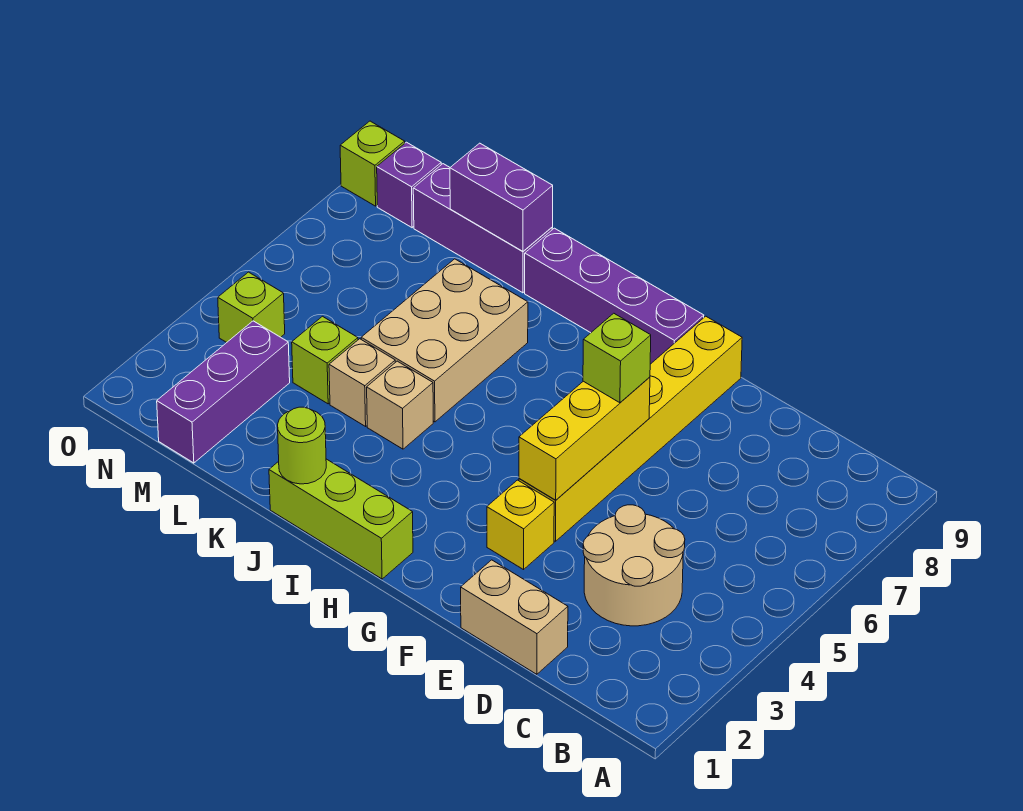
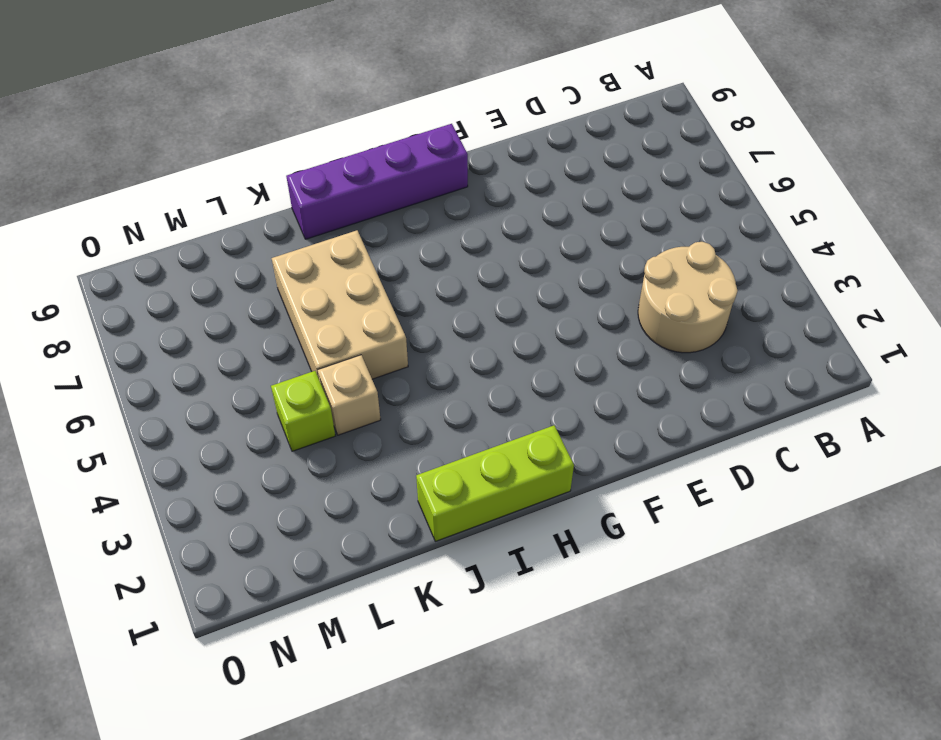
none -> tan brick D1:E1 level 1
none -> yellow brick F3 level 1
none -> yellow brick F4:F9 level 1

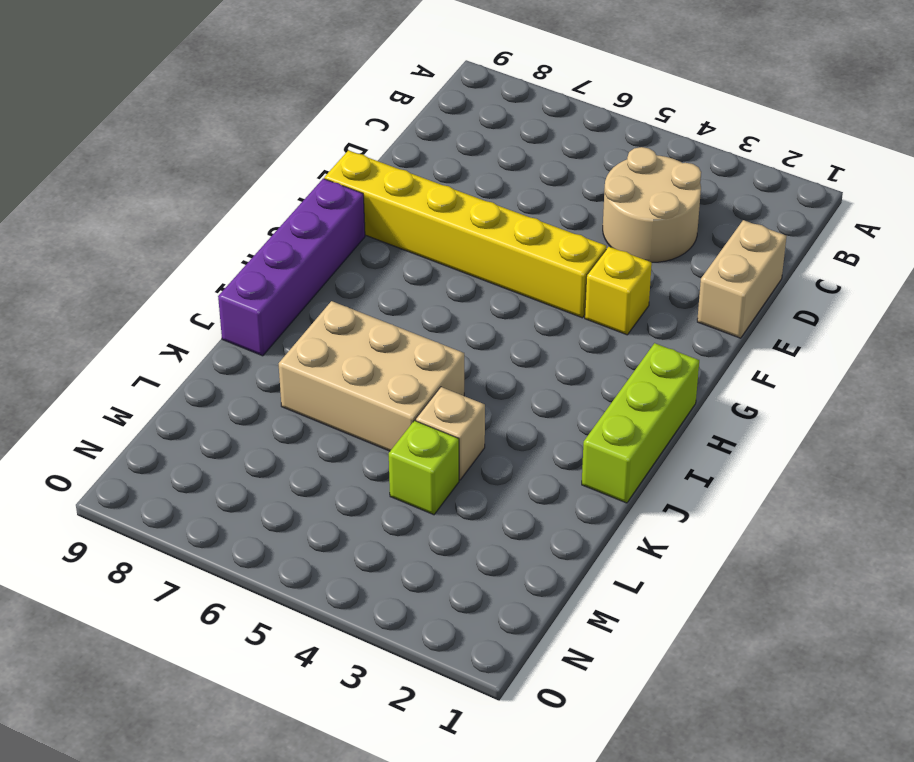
none -> tan brick J4 level 1
none -> purple brick K9:M9 level 1
none -> purple brick M1:M3 level 1

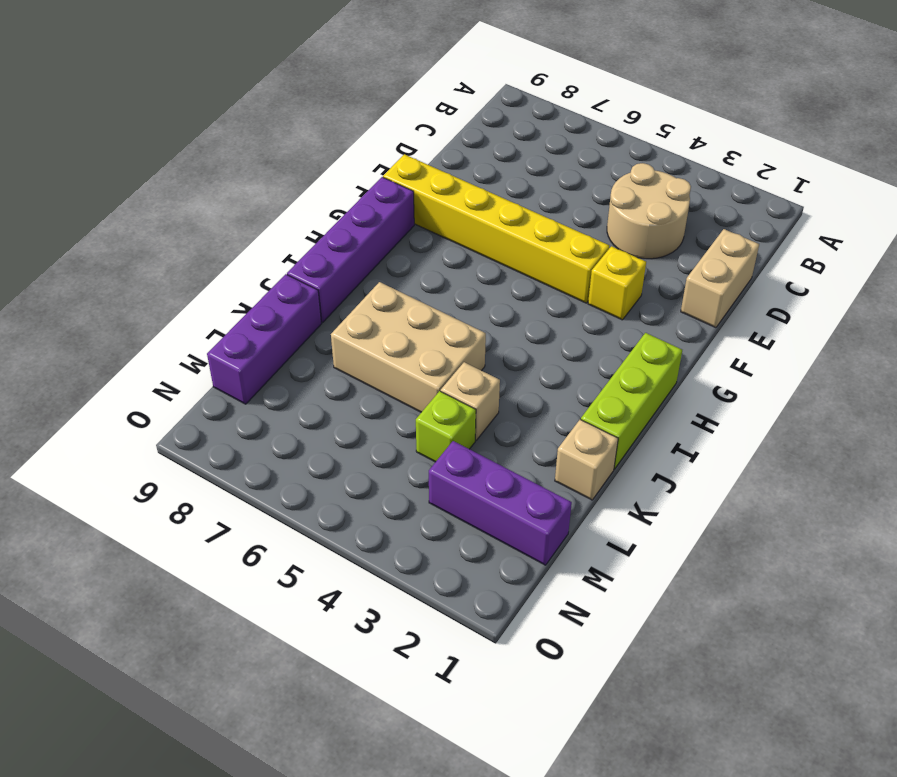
tan brick K1 level 1 -> tan brick J4 level 1
none -> lime brick N4 level 1
none -> purple brick N9 level 1
none -> lime brick O9 level 1

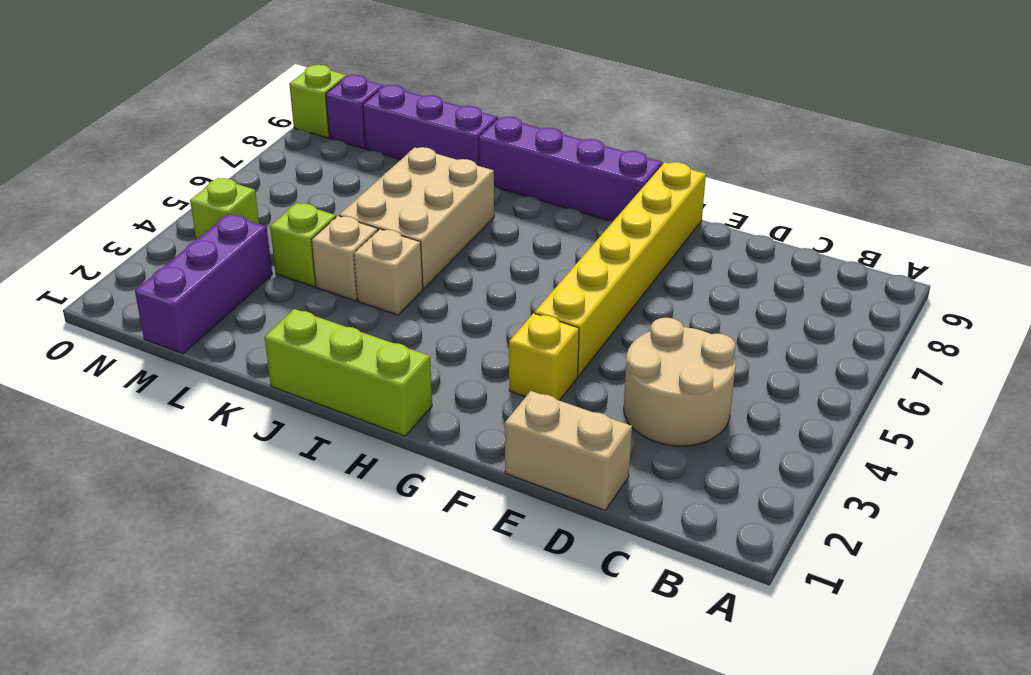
none -> yellow brick F4:F6 level 2
none -> lime round brick J1 level 2
none -> purple brick K9:L9 level 2

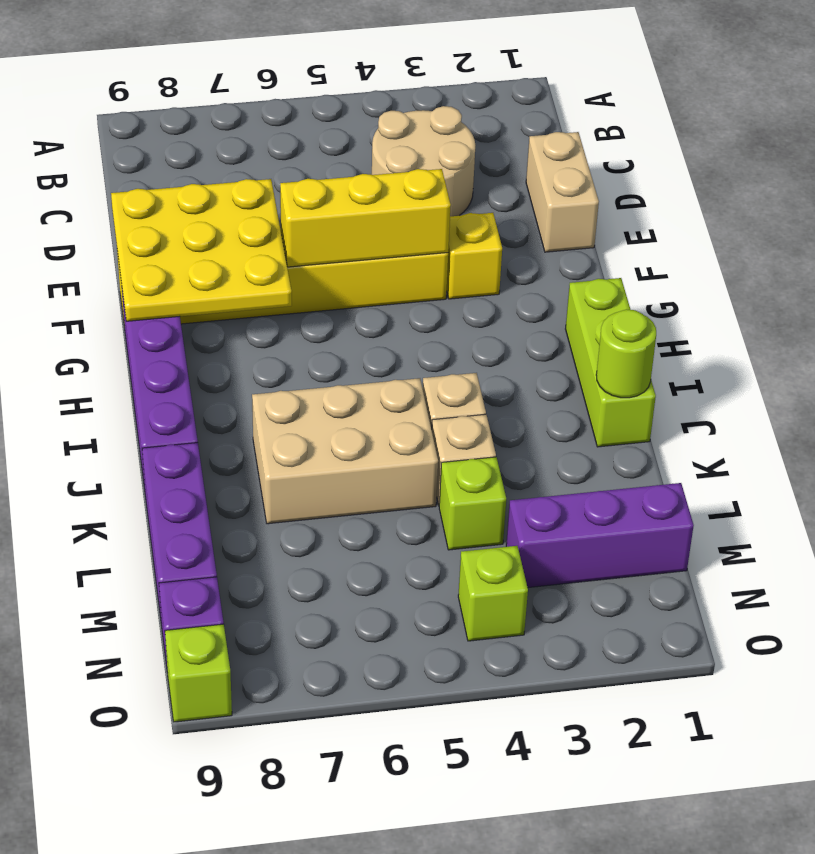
yellow plate E7:G9 level 2 -> none
none -> purple brick K9:L9 level 2
none -> lime brick F6 level 3

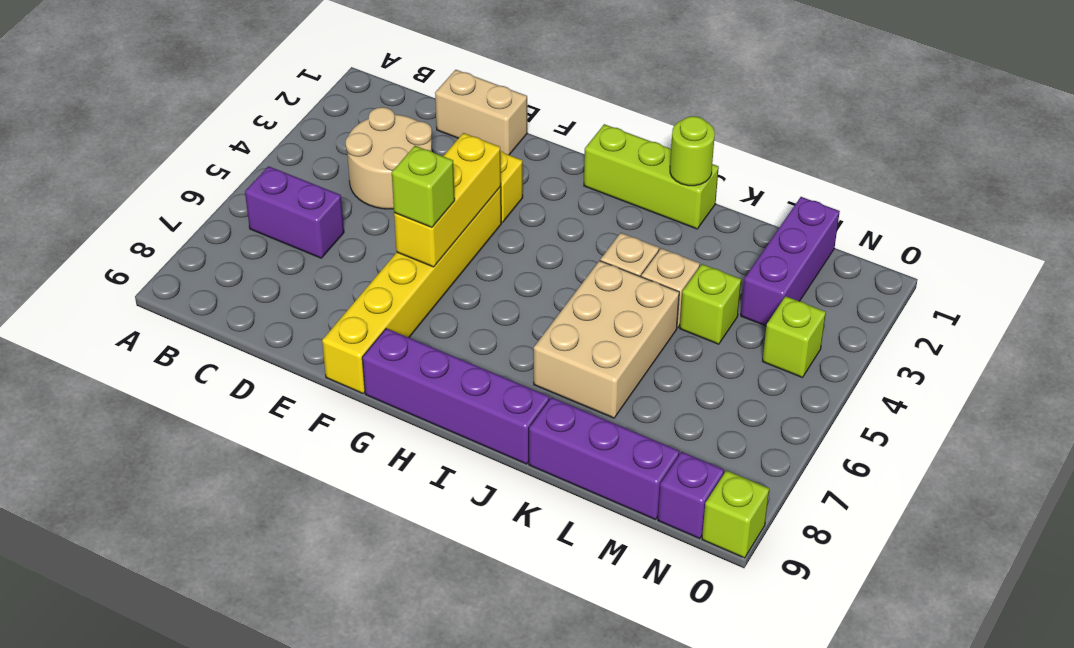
purple brick B6:C6 level 1 -> purple brick K9:L9 level 2

